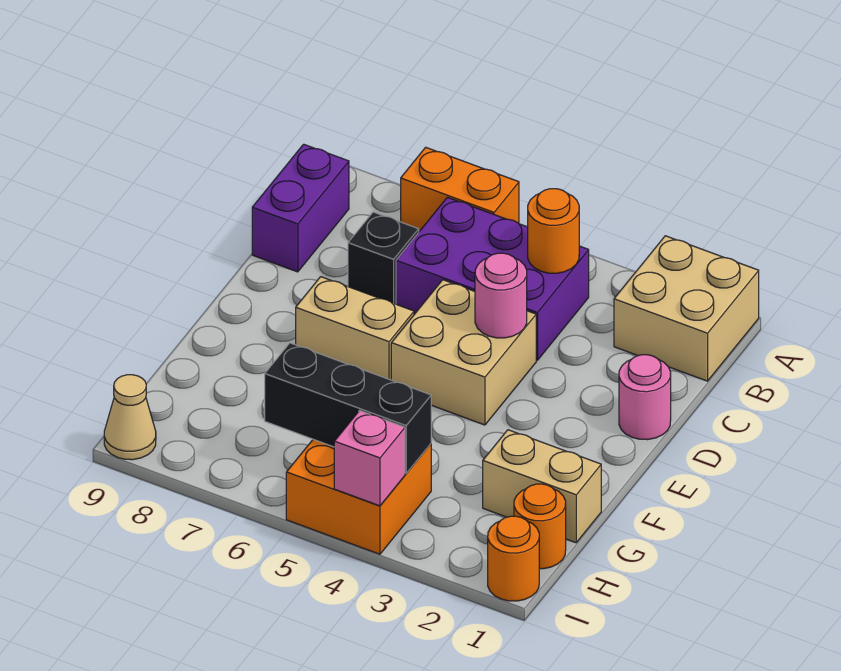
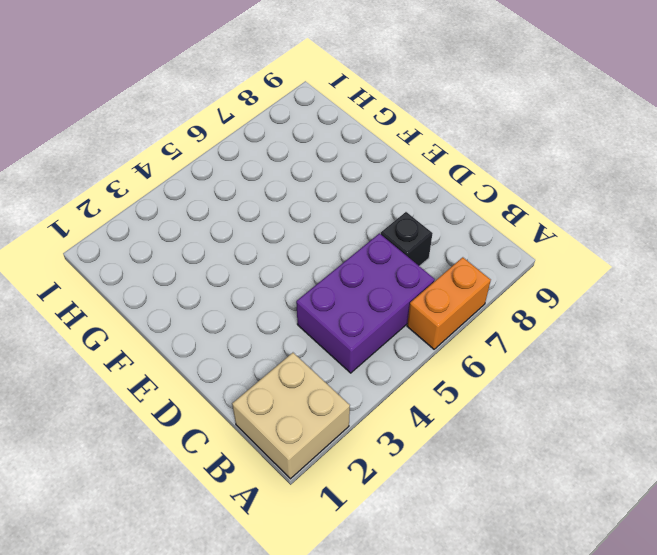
none -> purple brick B9:C9 level 1
none -> pink round brick D1 level 1
none -> tan brick D4:E5 level 1

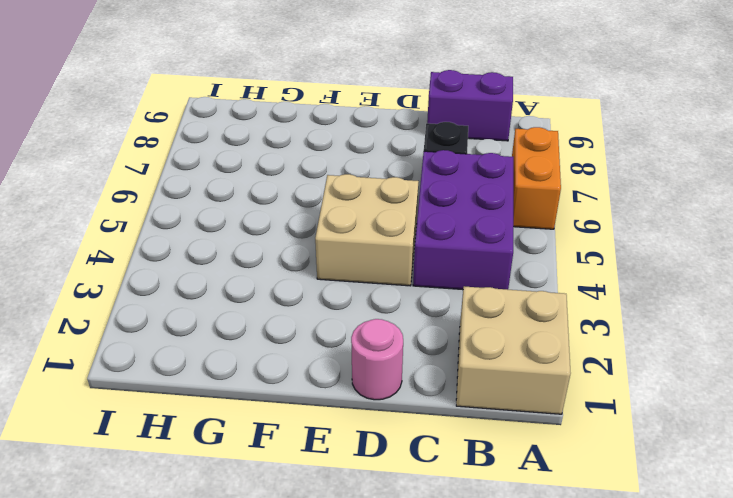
none -> tan brick E6:E7 level 1
none -> tan brick G1:G2 level 1
none -> orange round brick H1 level 1

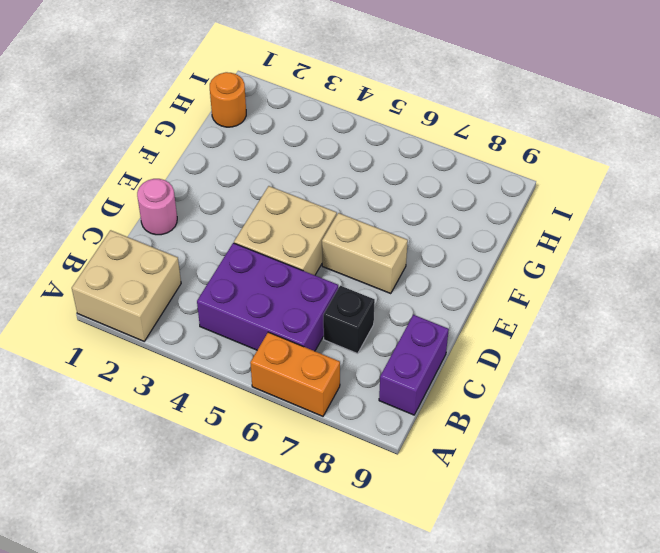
none -> tan brick G1:G2 level 1
none -> orange brick H4:I5 level 1
none -> orange round brick I1 level 1

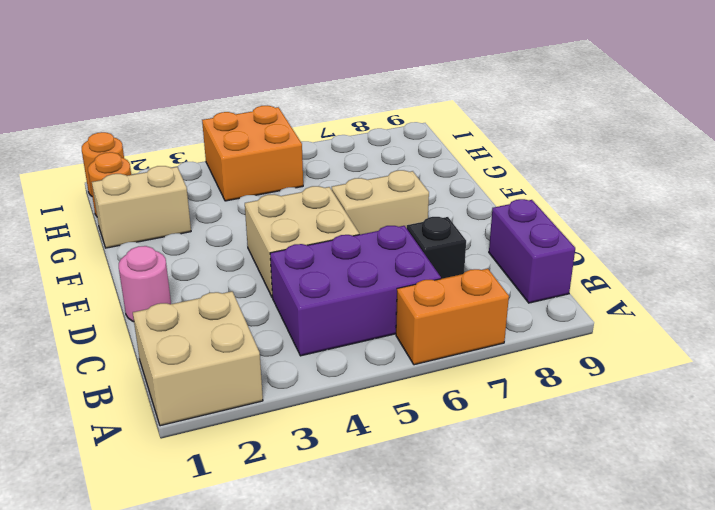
none -> tan cone I9 level 1
none -> orange round brick B4 level 2
none -> pink round brick D4 level 2

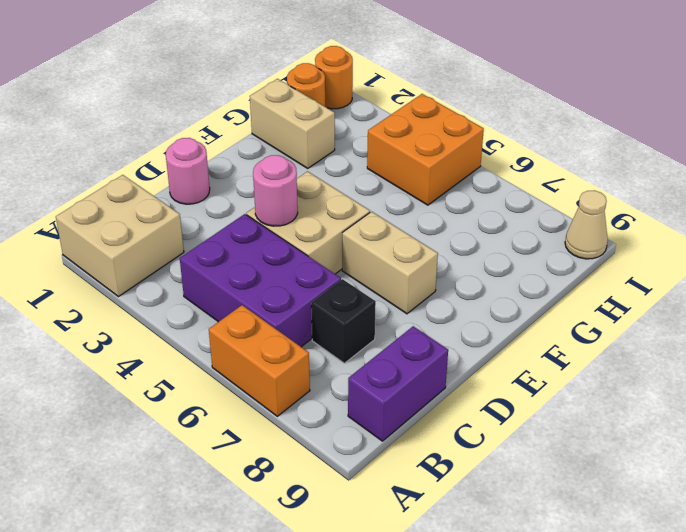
none -> orange round brick B4 level 2
none -> black brick H4:H6 level 2
none -> pink brick I4 level 2

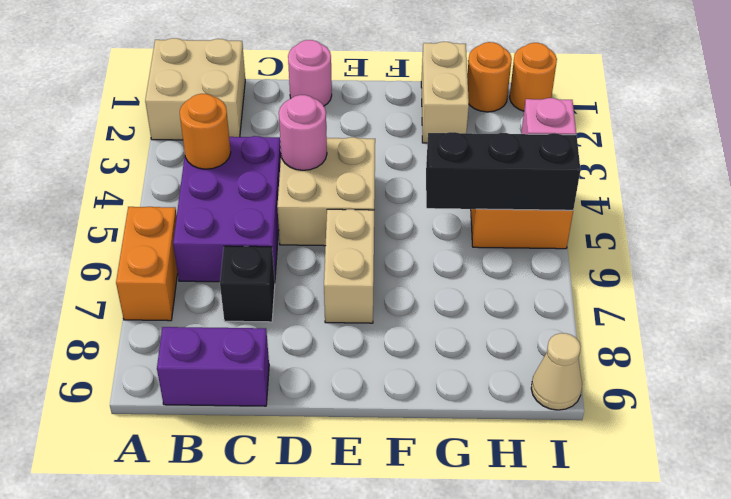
black brick G5:I5 level 2 -> black brick H4:H6 level 2

